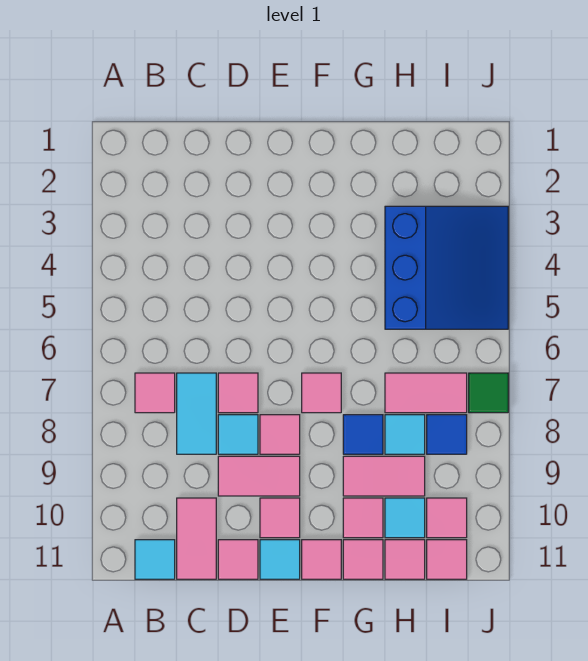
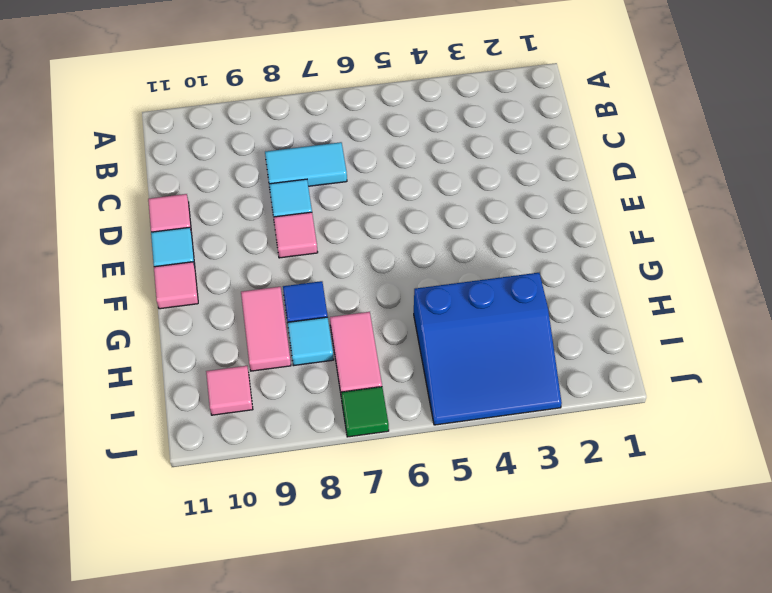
none -> pink tile B7 level 1
none -> cyan tile B11 level 1
none -> pink tile C10:C11 level 1

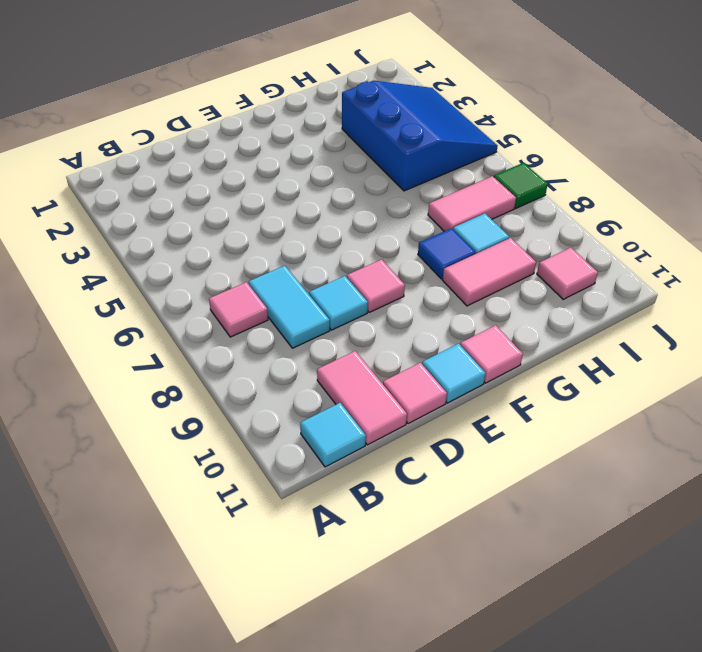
none -> pink tile D7 level 1
none -> pink tile D9:E9 level 1
none -> pink tile E10 level 1

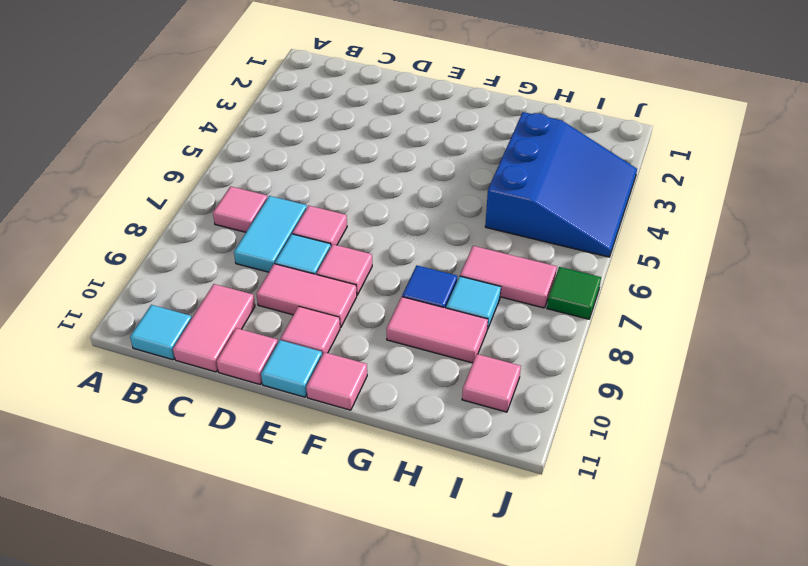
none -> pink tile F7 level 1
none -> pink tile G10 level 1
none -> pink tile G11 level 1

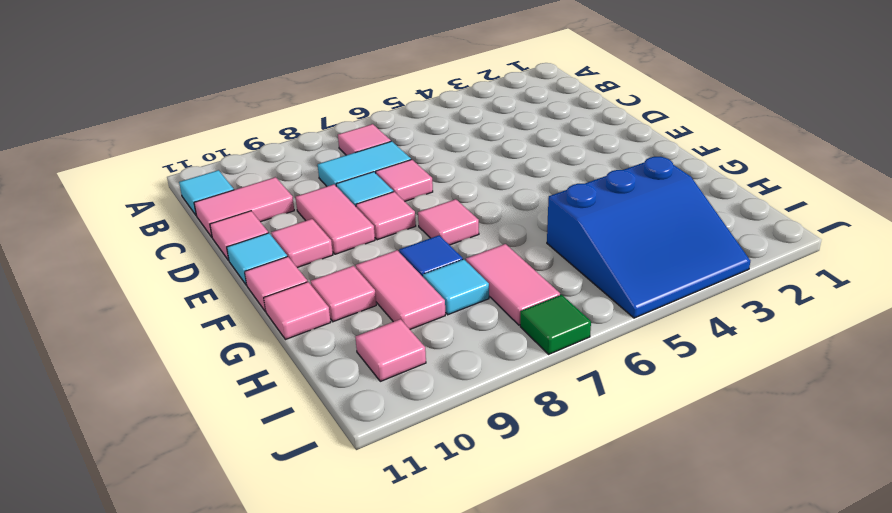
none -> cyan tile H10 level 1
none -> pink tile H11 level 1
none -> blue tile I8 level 1

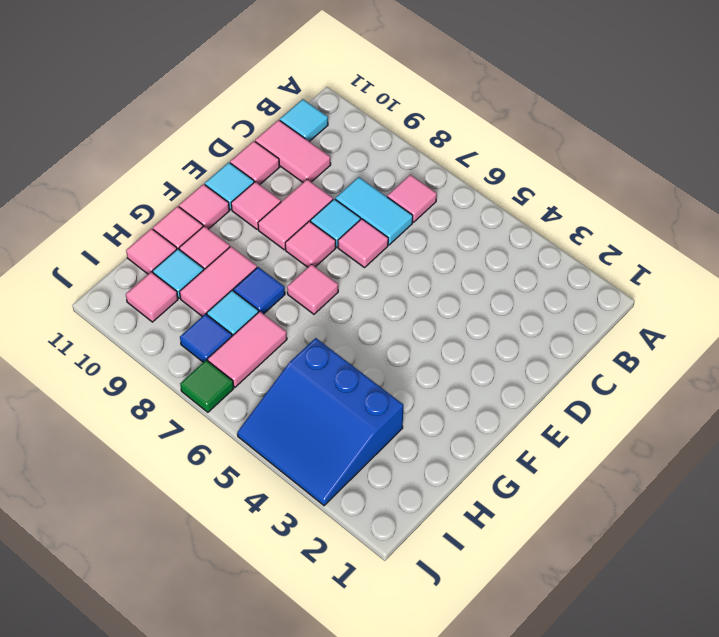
none -> pink tile I11 level 1

